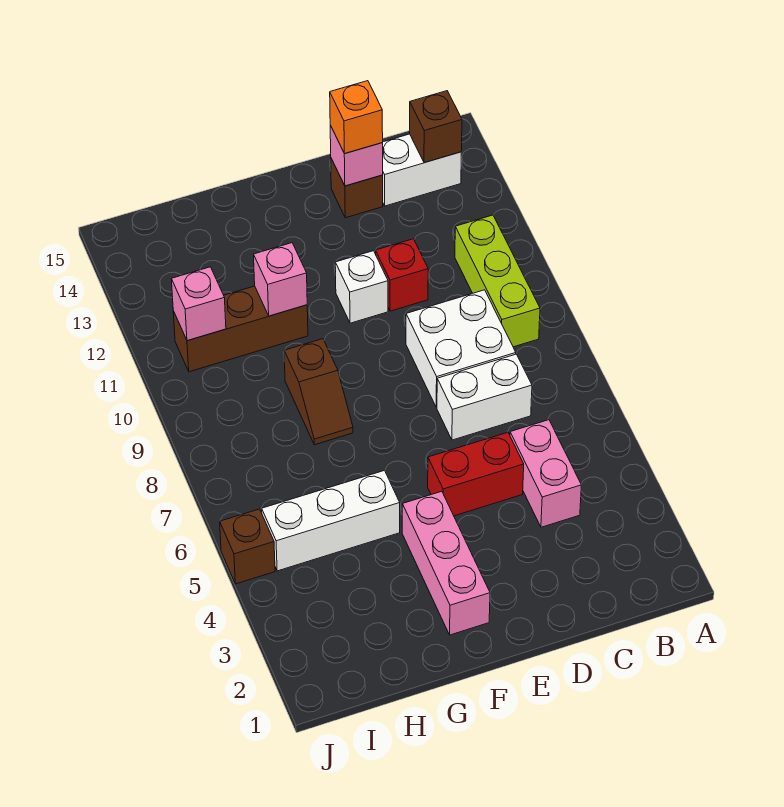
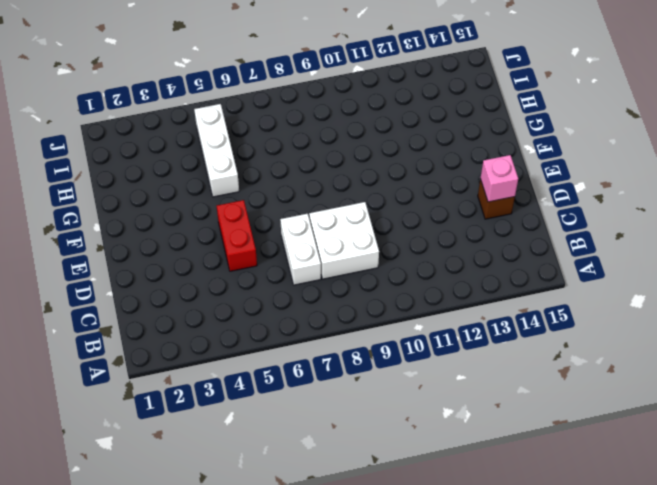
none -> lime brick B9:B11 level 1
none -> white brick B14:C14 level 1
none -> pink brick C4:C5 level 1

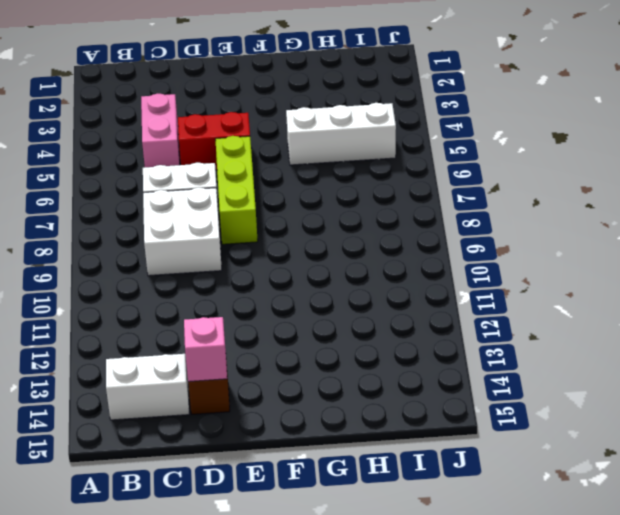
lime brick E6:E8 level 1 -> lime brick B9:B11 level 1
none -> red brick D11 level 1
none -> white brick E11 level 1
none -> pink brick F2:F4 level 1

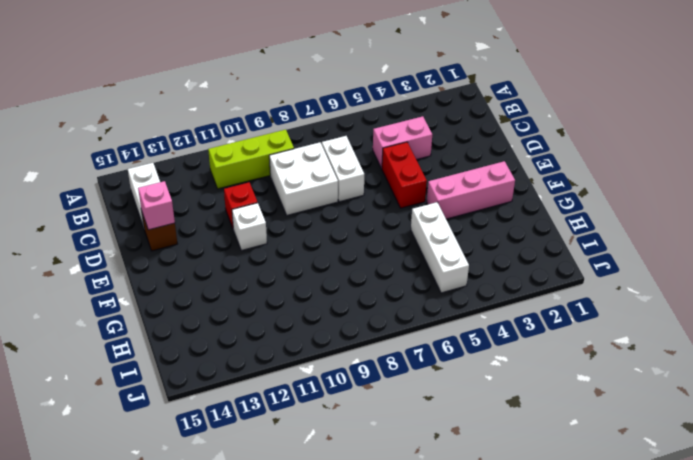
none -> brown slope G8:G9 level 1 top 9
none -> brown brick G11:I11 level 1
none -> brown brick J5 level 1

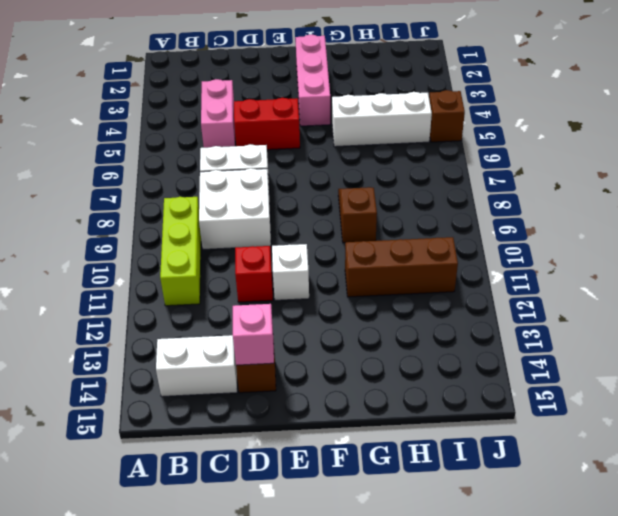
none -> brown brick B14 level 2
none -> pink brick G11 level 2
none -> pink brick I11 level 2

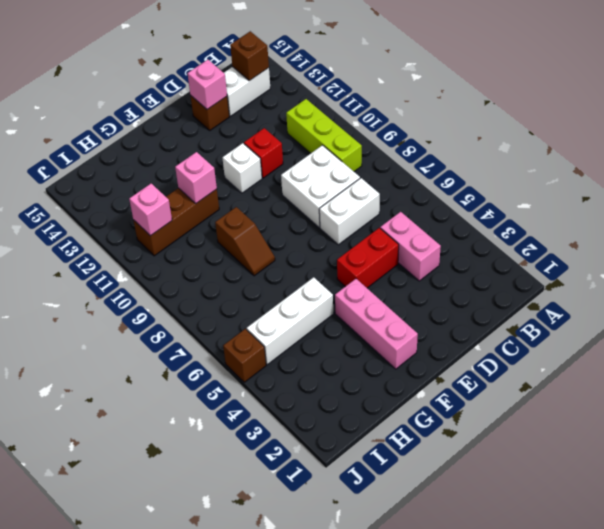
none -> orange brick D14 level 3

